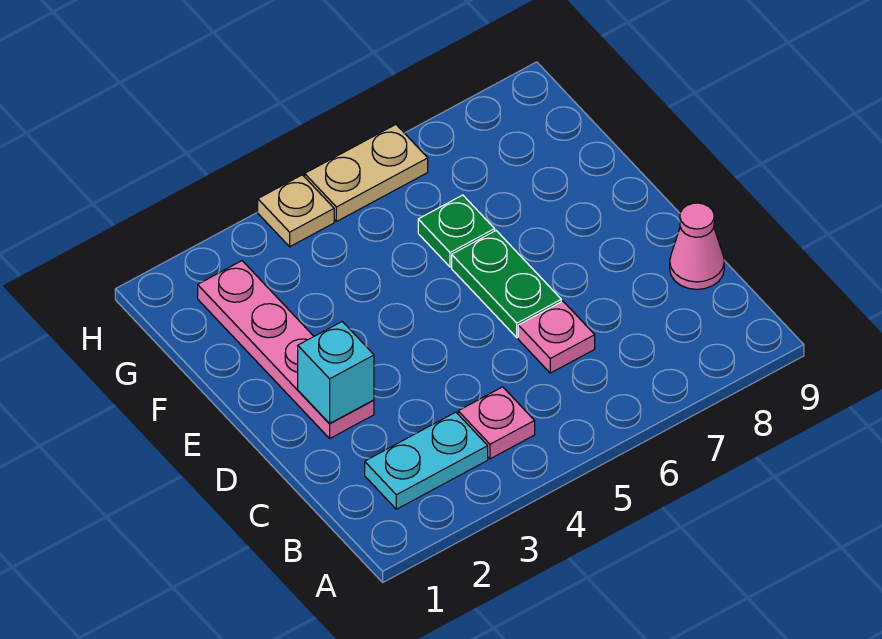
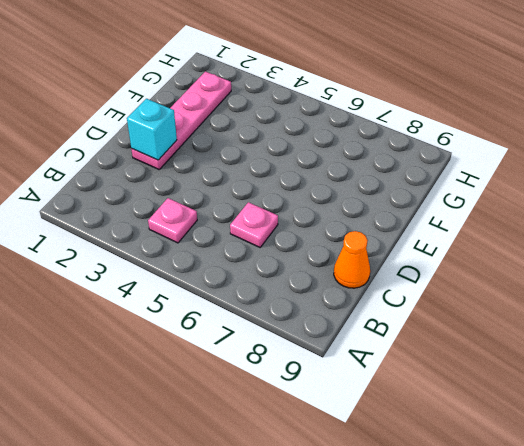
orange cone C9 level 1 -> pink cone C9 level 1
none -> cyan plate B2:B3 level 1
none -> green plate D6:E6 level 1

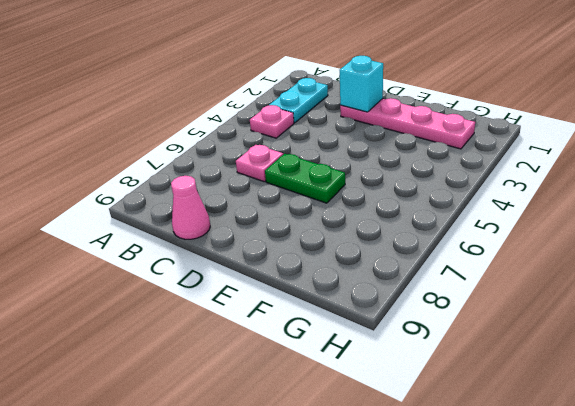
none -> green plate F6 level 1
none -> tan plate H4 level 1

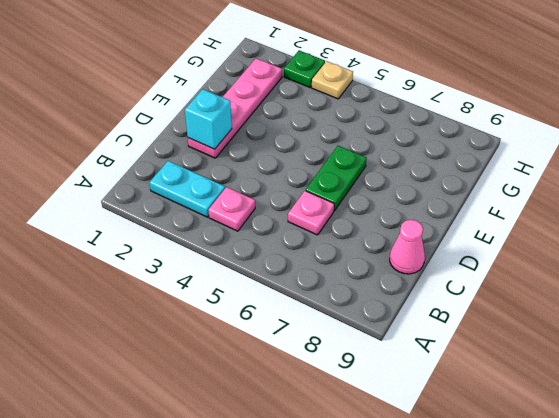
green plate H3 level 1 -> green plate F6 level 1
none -> tan plate H5:H6 level 1

